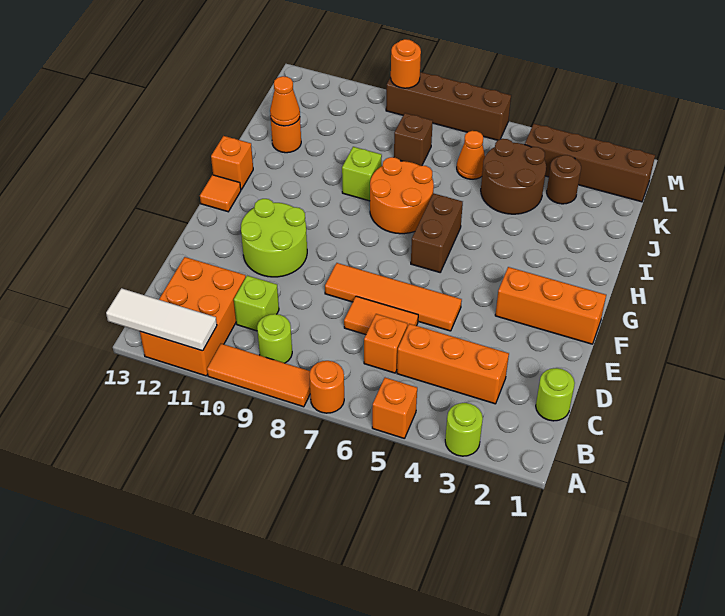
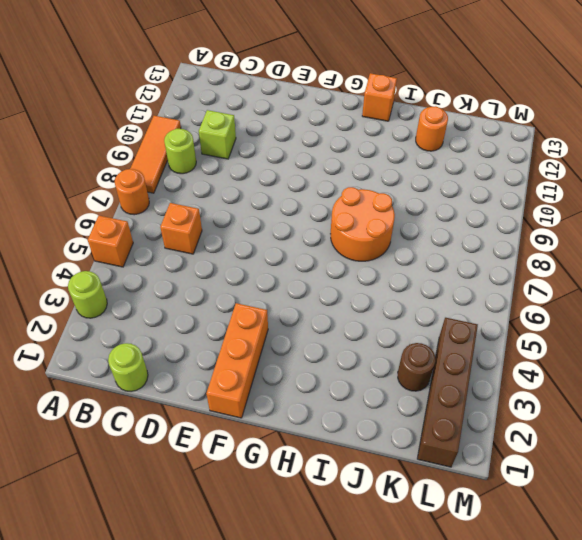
none -> orange brick A11:C12 level 1
none -> orange brick C3:C5 level 1
none -> orange tile D6:D7 level 1

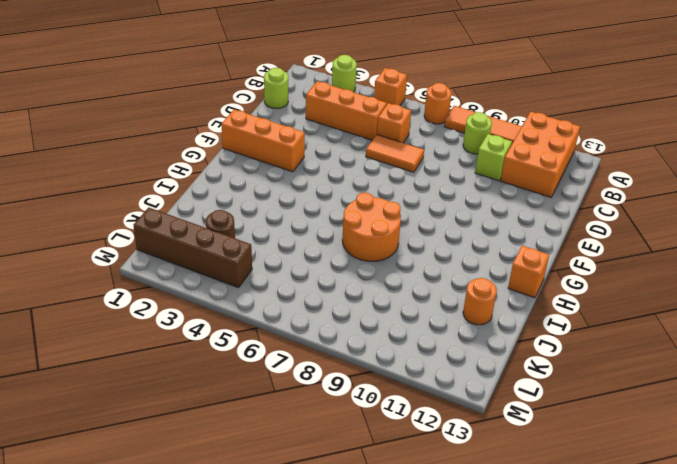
none -> orange tile E5:E8 level 1
none -> lime round brick E10:F11 level 1
none -> brown brick G6:H6 level 1

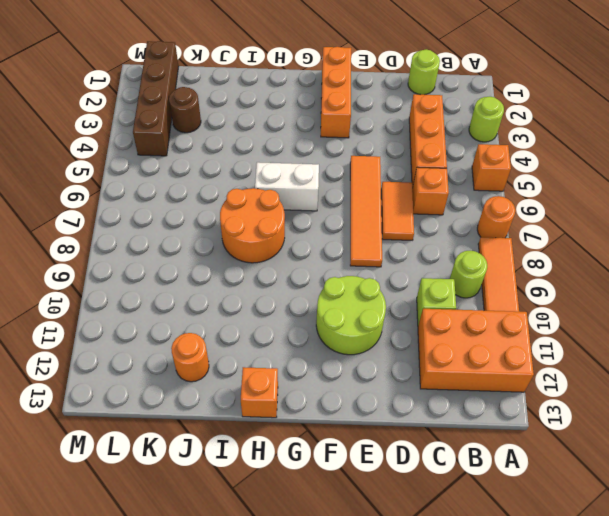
white brick G6:H6 level 1 -> brown brick G6:H6 level 1
none -> orange tile G13 level 1
none -> lime brick I9 level 1
none -> brown round brick J4:K5 level 1

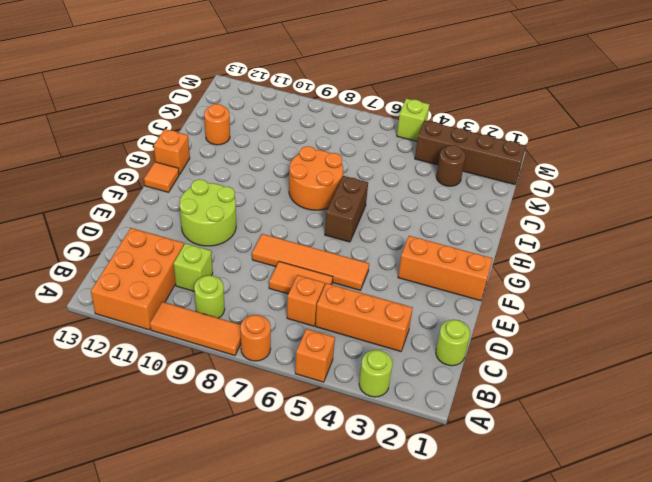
lime brick M5 level 1 -> lime brick I9 level 1
none -> brown round brick J4:K5 level 1
none -> orange cone K6 level 1
none -> brown brick K8 level 1

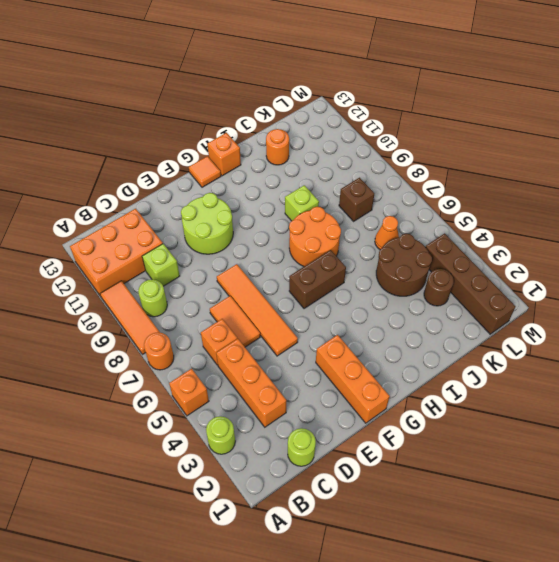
none -> brown brick M6:M9 level 1
none -> white tile A11:A13 level 2
none -> orange cone J12 level 2

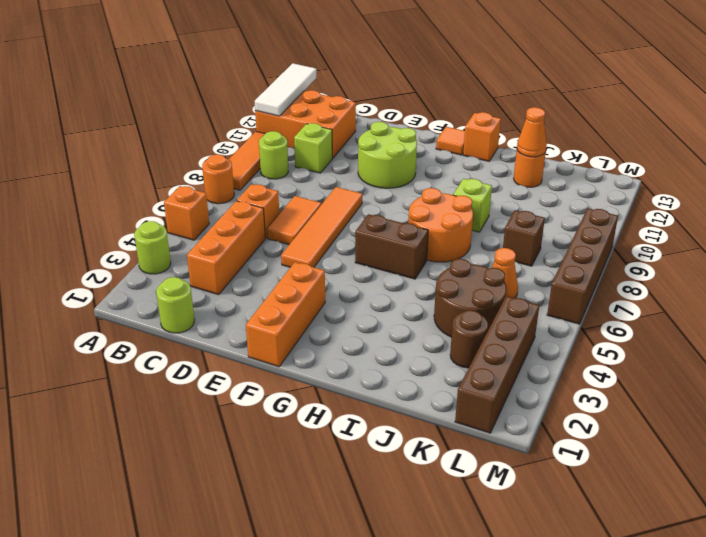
none -> orange round brick M9 level 2

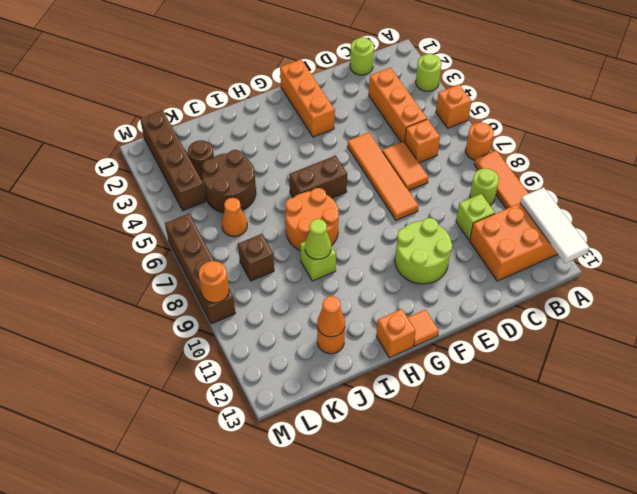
lime cone I9 level 2 -> none

